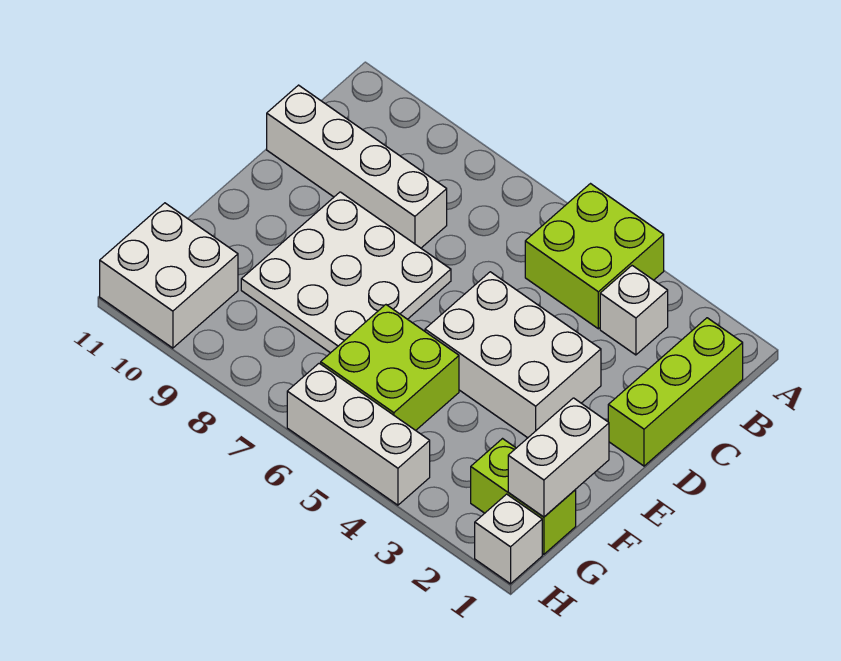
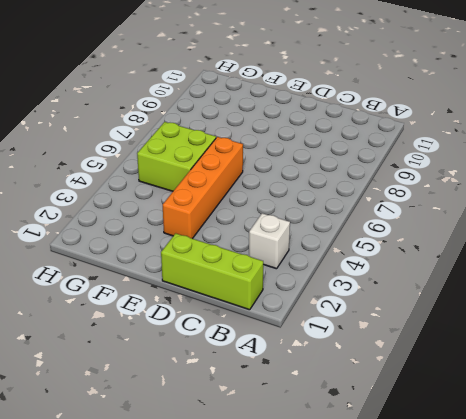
orange brick E3:E6 level 1 -> white brick D3:E5 level 1
none -> lime brick A4:B5 level 1
none -> white brick C8:C11 level 1
none -> white plate D7:F9 level 1

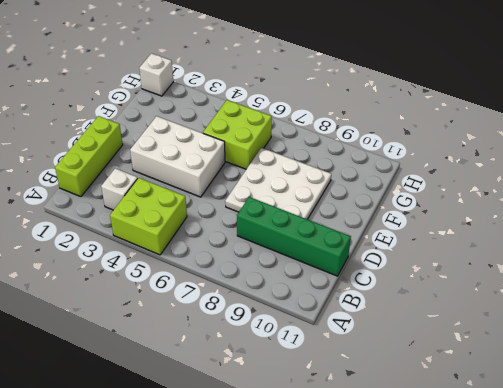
green brick C8:C11 level 1 -> white brick C8:C11 level 1
none -> lime brick G1:G2 level 1
none -> white brick G10:H11 level 1
none -> white brick H4:H6 level 1

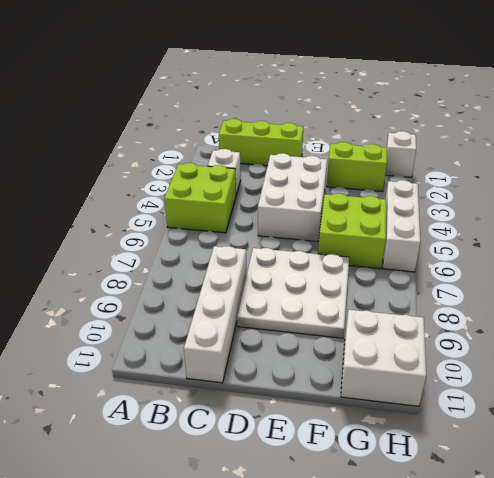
lime brick F2:G2 level 1 -> lime brick G1:G2 level 1
none -> white brick F1:G1 level 2

